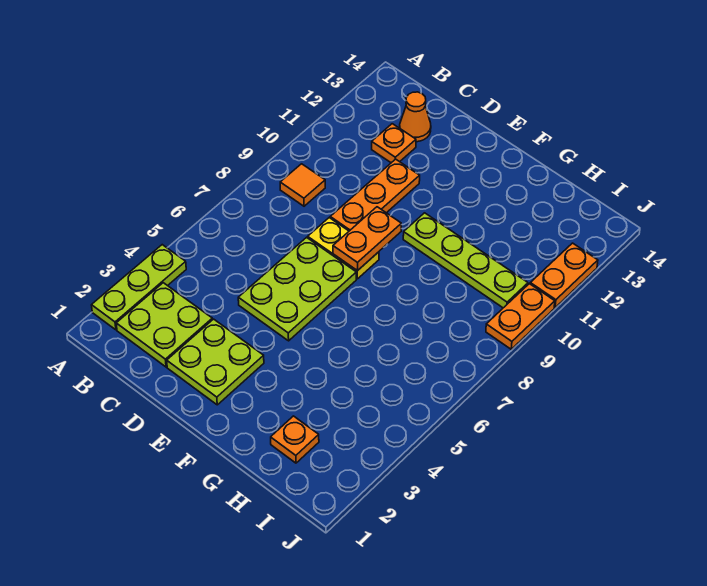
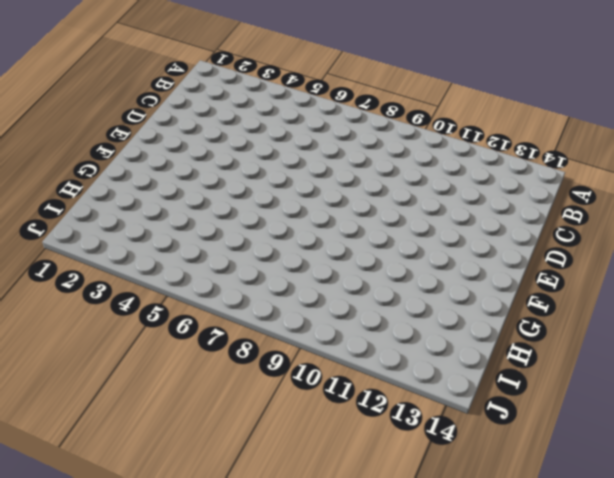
none -> lime plate A2:A4 level 1
none -> lime plate B2:C3 level 1
none -> orange tile B9 level 1

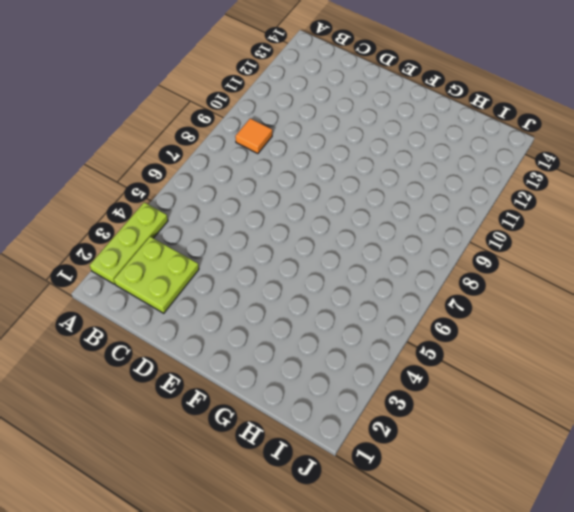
none -> orange plate C12 level 1
none -> orange cone C13 level 1
none -> lime plate D2:E3 level 1

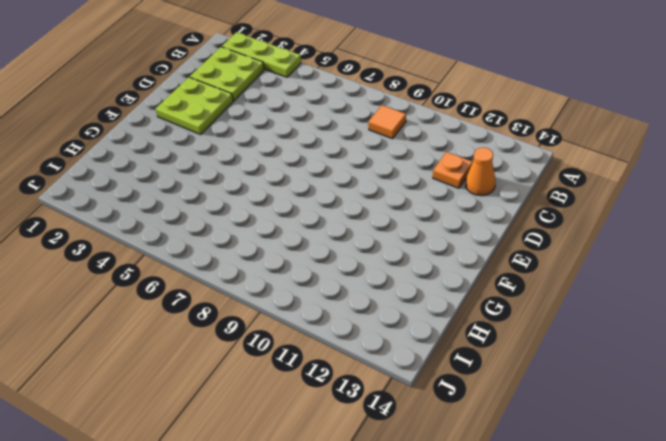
none -> lime plate D5:E7 level 1
none -> yellow plate D8:E8 level 1
none -> orange plate D9:D11 level 1

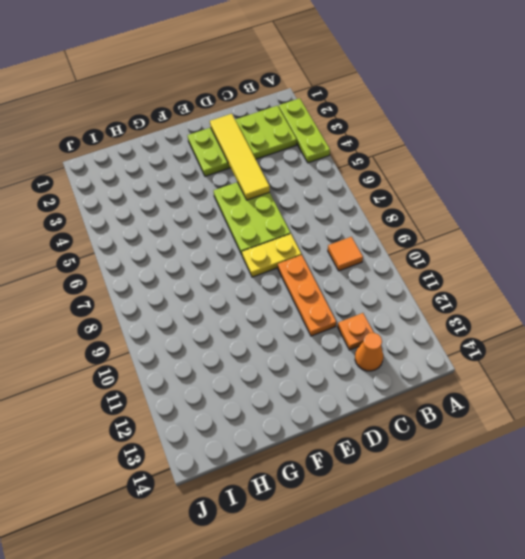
yellow tile D2:D5 level 2 -> none
none -> lime plate F10:I10 level 1
none -> orange plate H2 level 1
none -> orange plate J9:J10 level 1

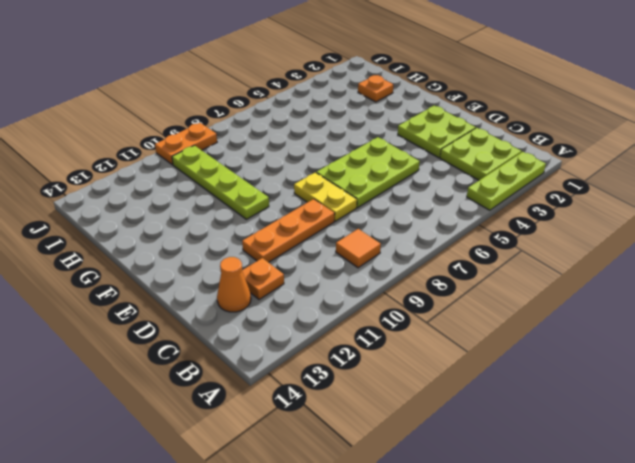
none -> orange plate J11:J12 level 1
none -> orange plate E8:E9 level 2

